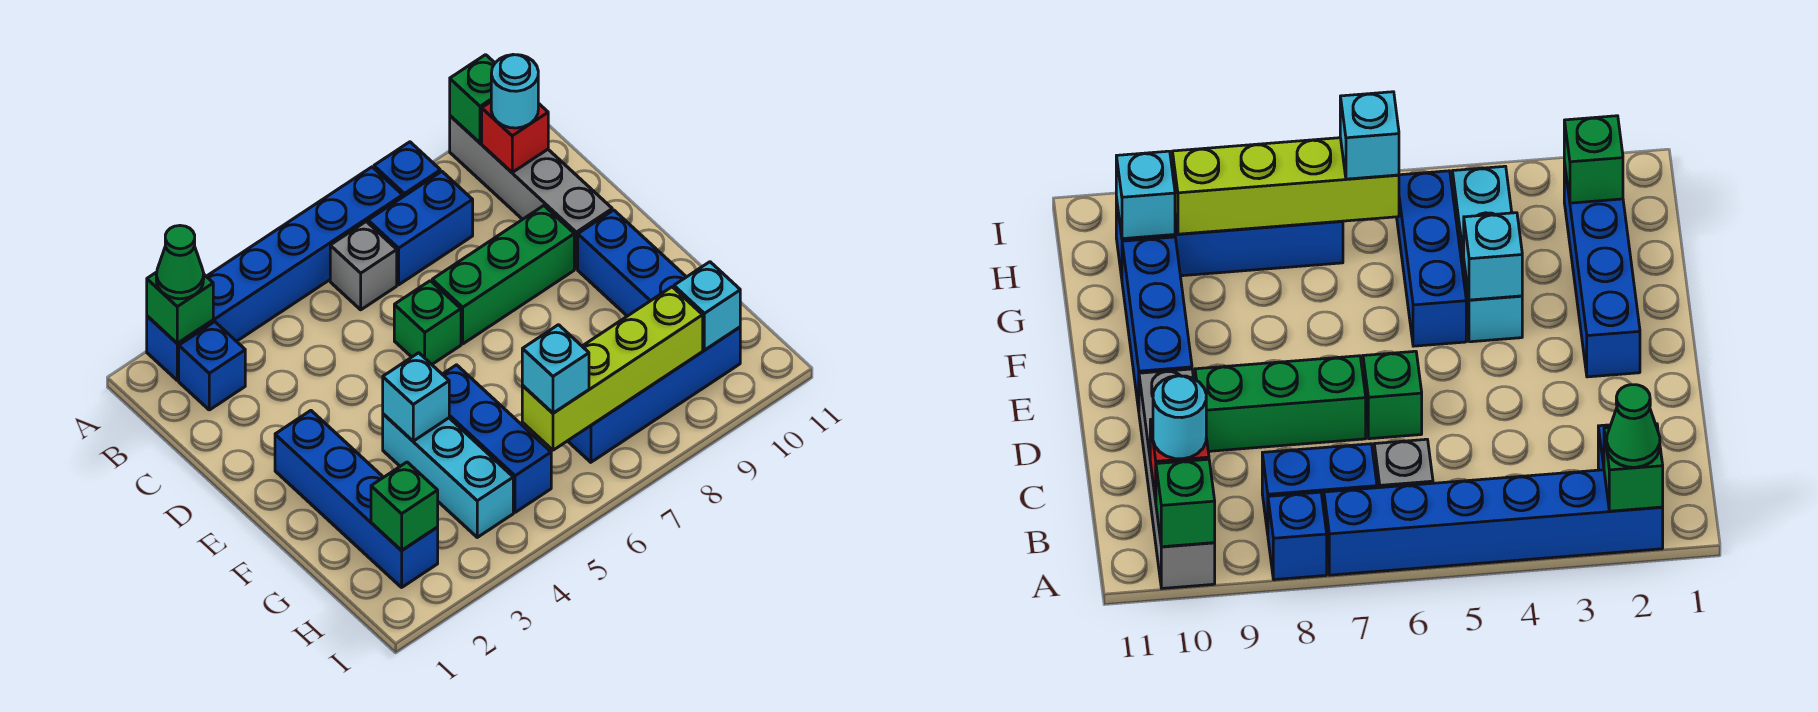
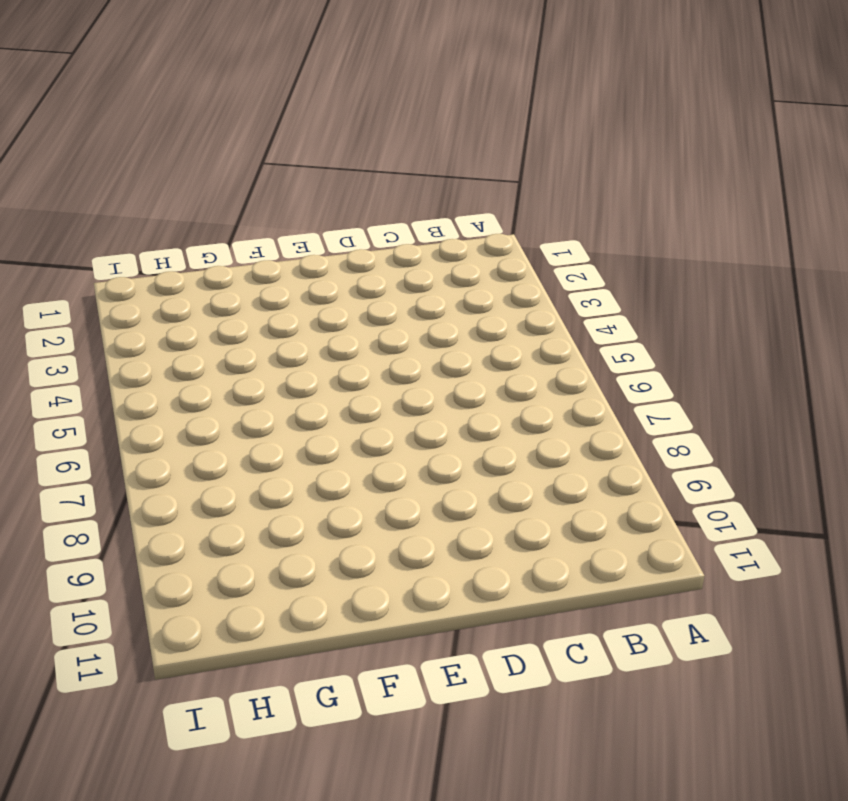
none -> blue brick A2:A7 level 1
none -> blue brick A8 level 1
none -> grey brick A10:D10 level 1

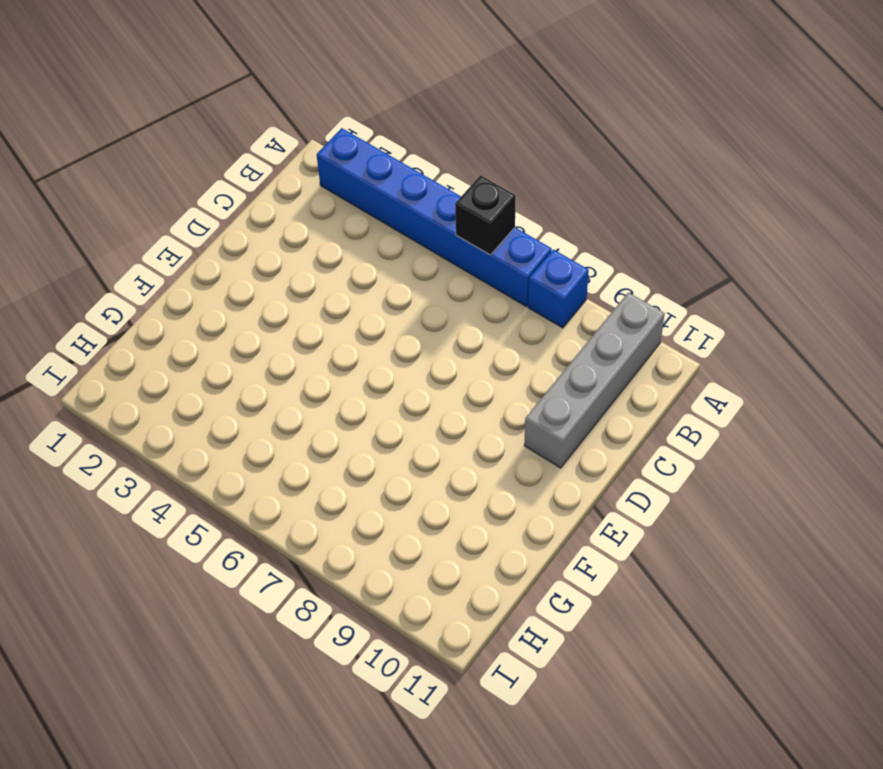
black brick A6 level 2 -> none
none -> blue brick B2 level 1
none -> grey brick B6 level 1
none -> blue brick B7:B8 level 1

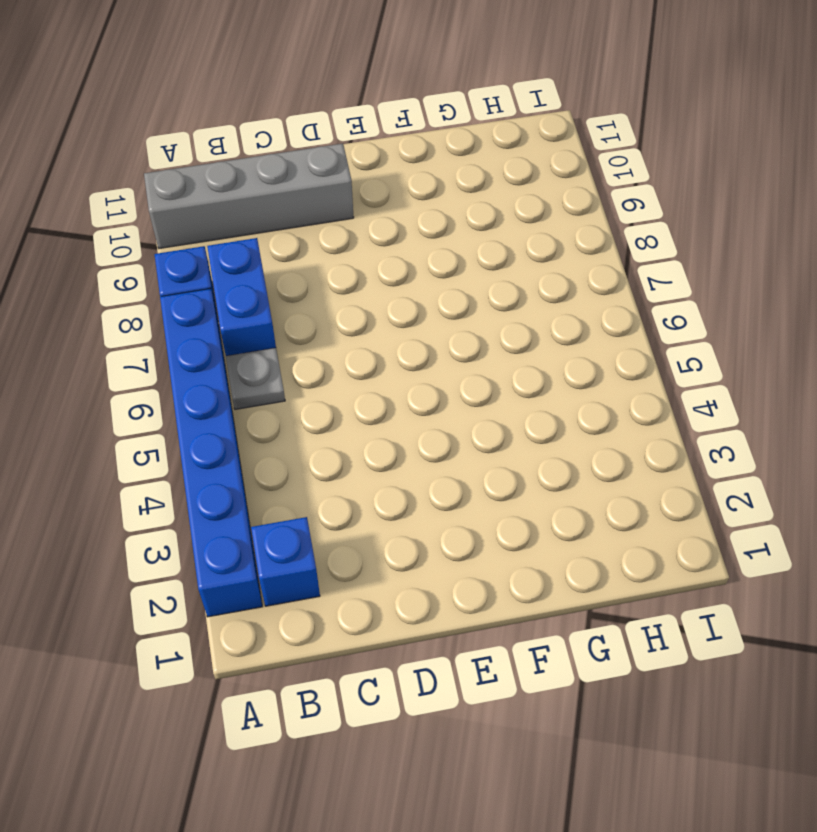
grey plate B6 level 1 -> grey brick B6 level 1
none -> green brick D6 level 1
none -> green brick D7:D9 level 1
none -> blue brick E2:H2 level 1

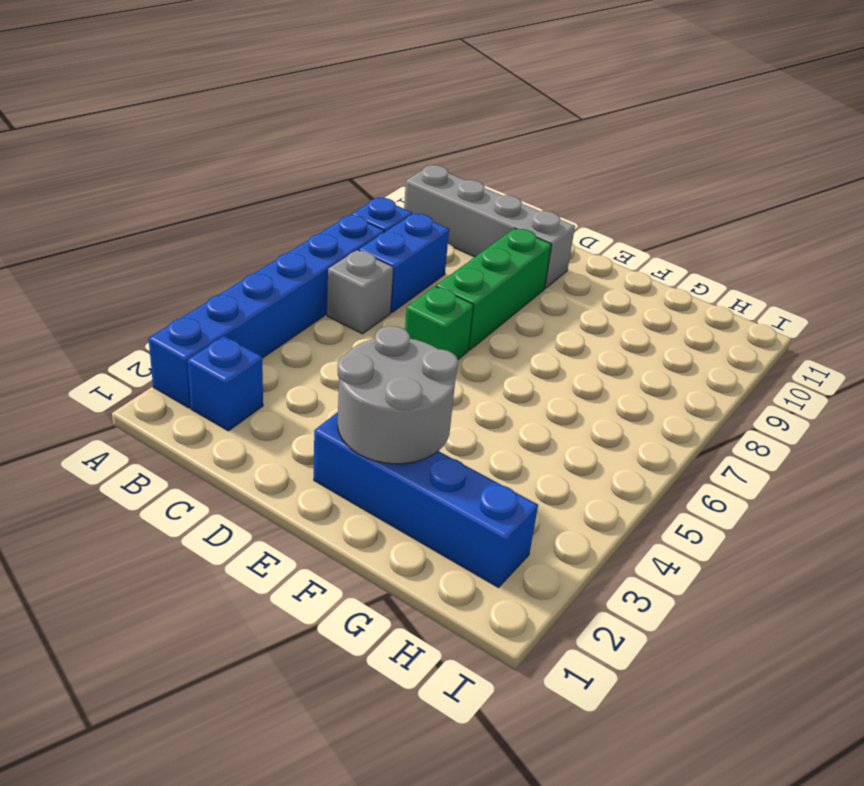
grey round brick E2:F3 level 2 -> none
none -> blue brick E10:G10 level 1
none -> cyan brick F4:H4 level 1
none -> blue brick F5:H5 level 1

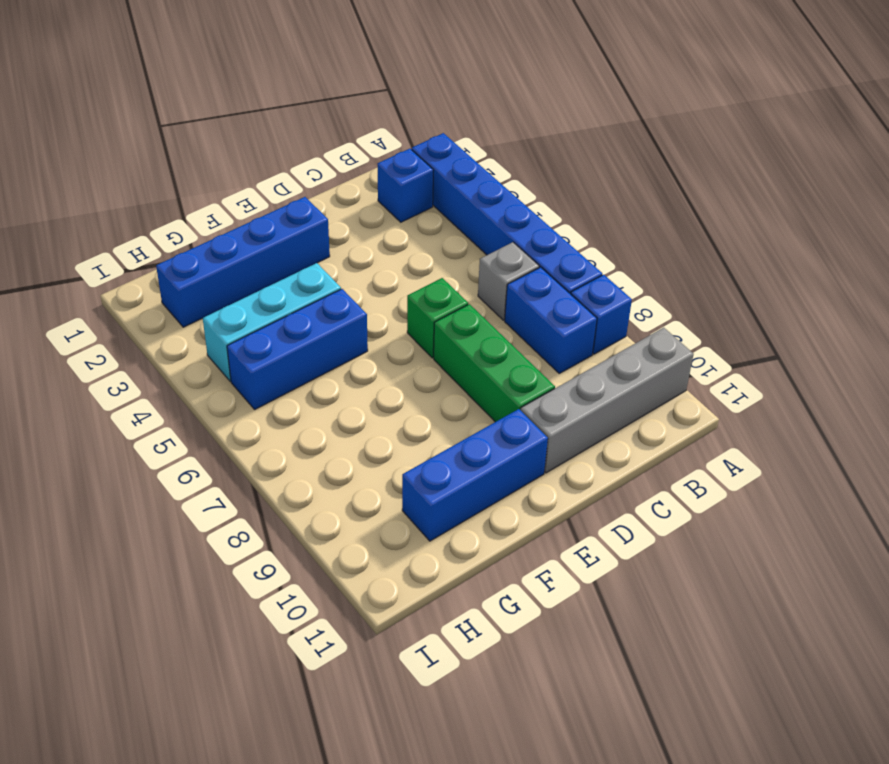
none -> blue brick H7:H10 level 1
none -> green brick A2 level 2
none -> green brick A10 level 2

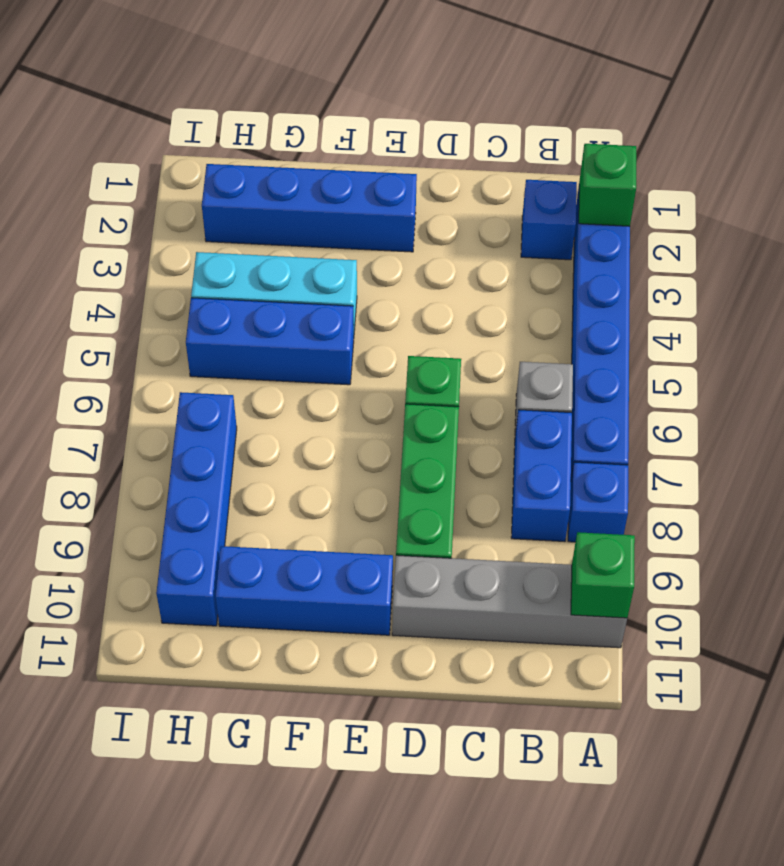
none -> red brick B10 level 2
none -> cyan brick F4 level 2
none -> green brick H2 level 2

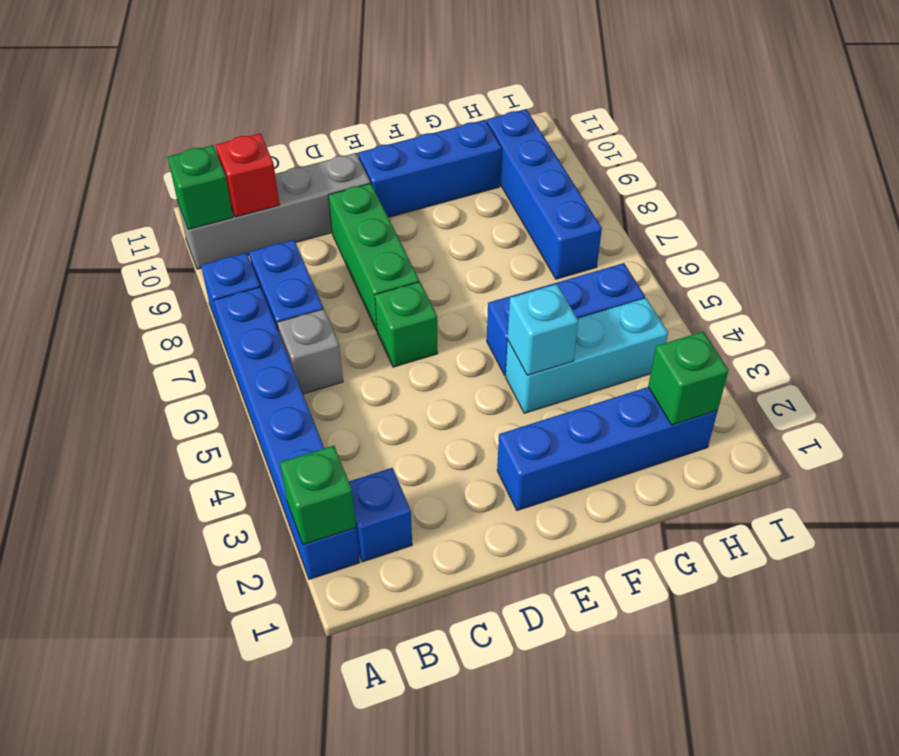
none -> lime brick H6:H9 level 2
none -> cyan brick H10 level 2
none -> green cone A2 level 3

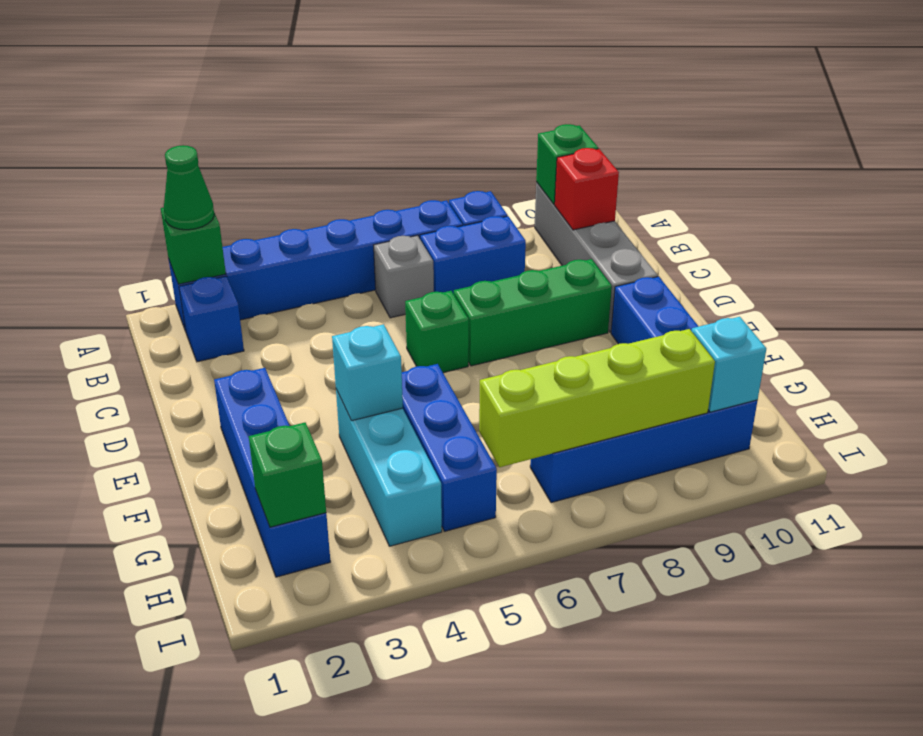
none -> cyan round brick B10 level 3
none -> cyan brick H6 level 3

